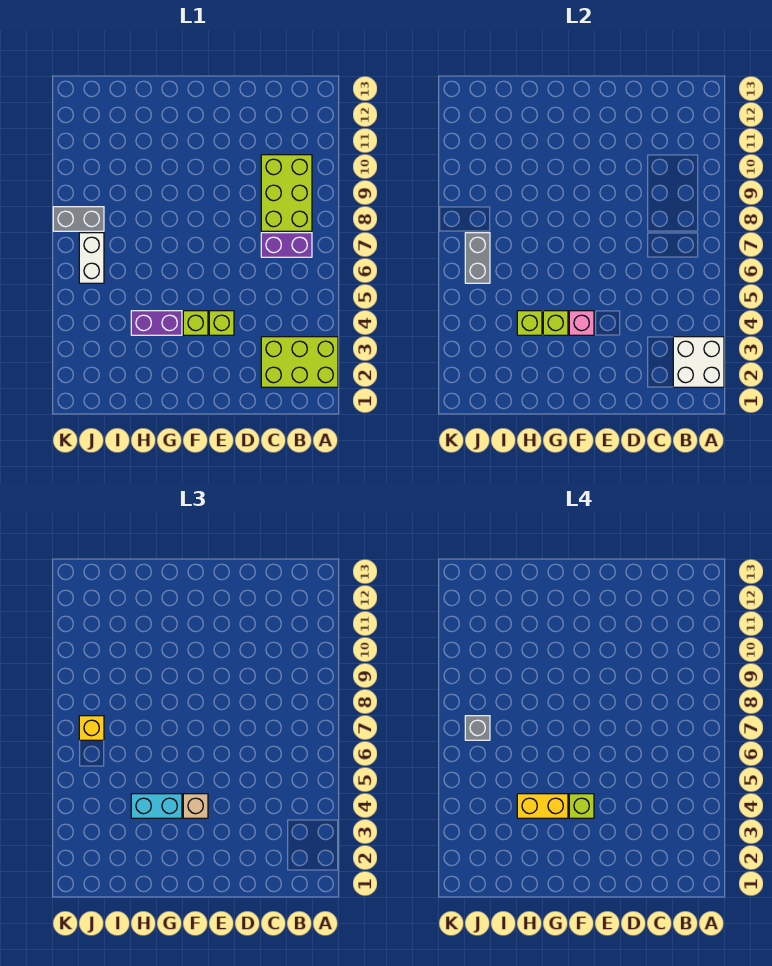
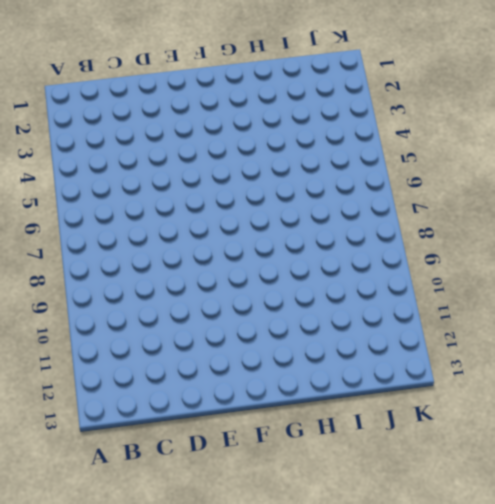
none -> lime brick A2:C3 level 1
none -> purple brick B7:C7 level 1
none -> lime brick B8:C10 level 1

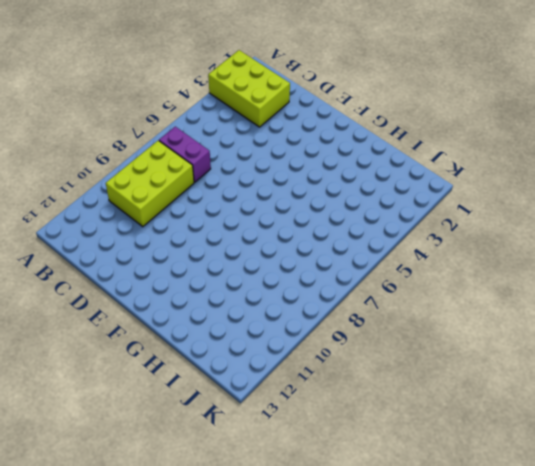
none -> lime brick E4 level 1
none -> lime brick F4 level 1
none -> purple brick G4:H4 level 1

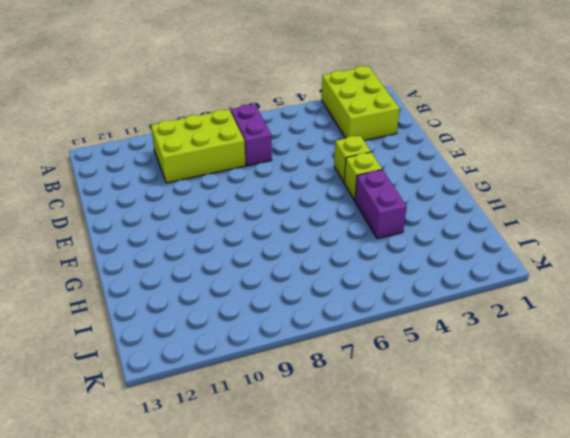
none -> white brick J6:J7 level 1
none -> grey brick J8:K8 level 1
none -> white brick A2:B3 level 2

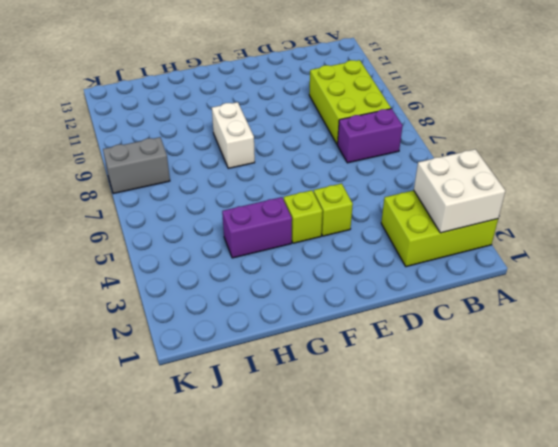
white brick G8:G9 level 1 -> white brick J6:J7 level 1
none -> pink brick F4 level 2
none -> lime brick G4 level 2
none -> lime brick H4 level 2

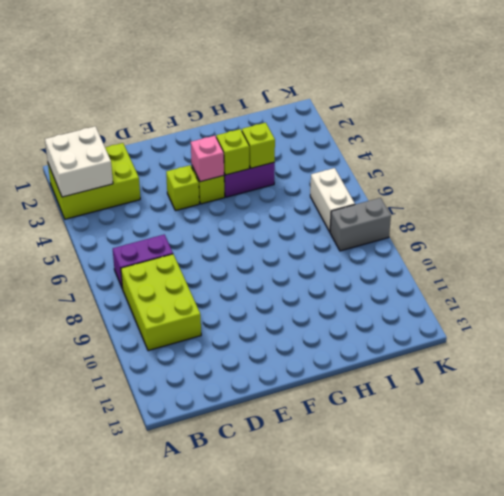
none -> grey brick J6:J7 level 2
none -> tan brick F4 level 3
none -> cyan brick G4:H4 level 3

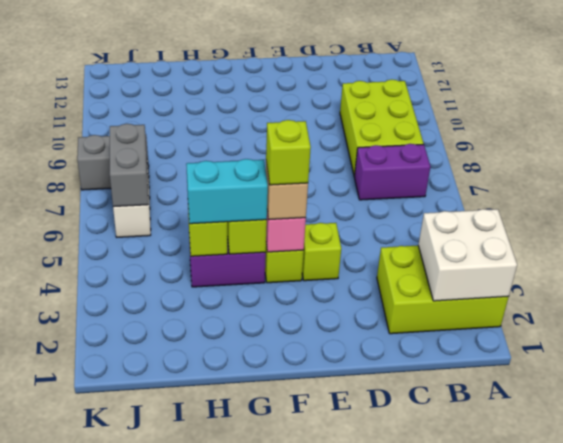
none -> yellow brick J7 level 3
none -> yellow brick G4:H4 level 4
none -> grey brick J7 level 4

